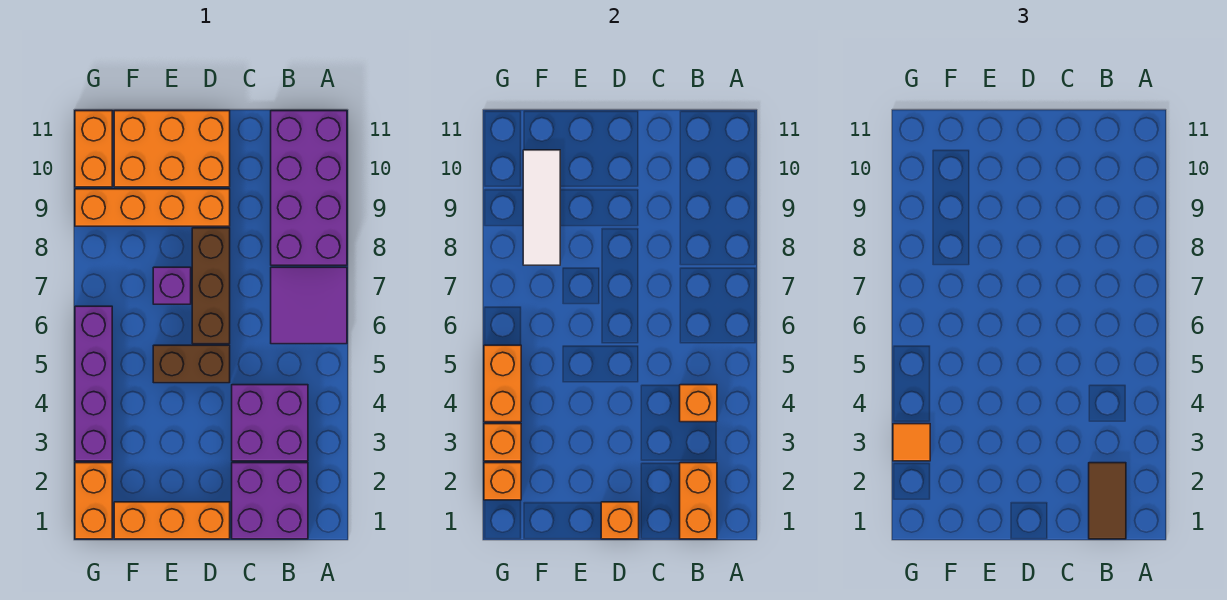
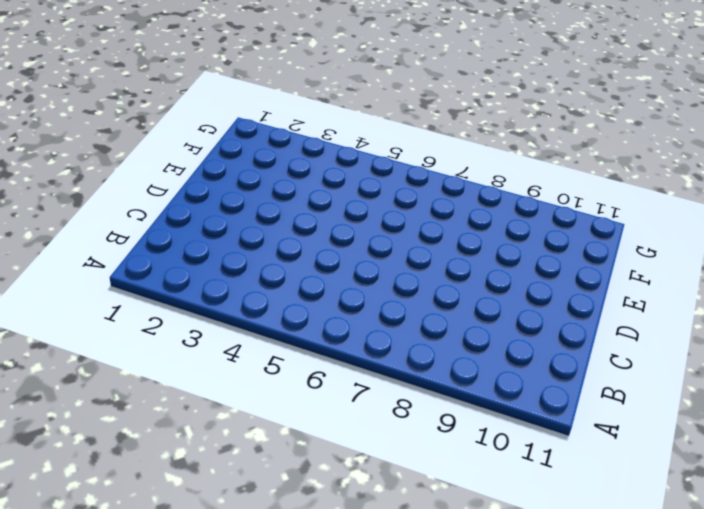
none -> purple tile A6:B7 level 1
none -> purple brick A8:B11 level 1
none -> purple brick B1:C2 level 1

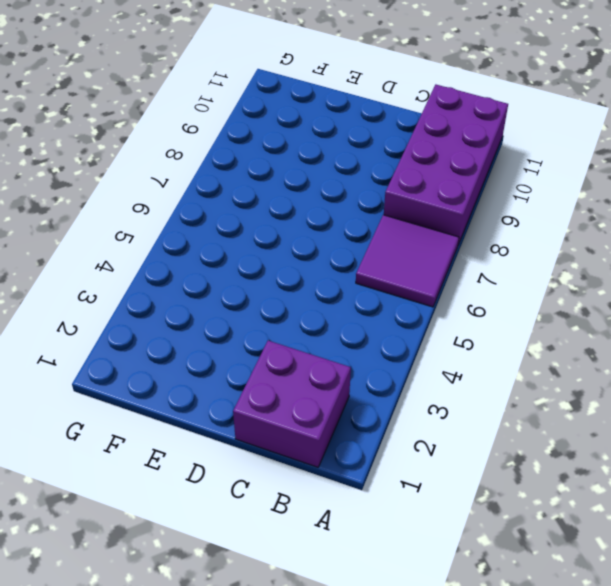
none -> purple brick B3:C4 level 1
none -> orange brick D1:F1 level 1
none -> brown brick D5:E5 level 1

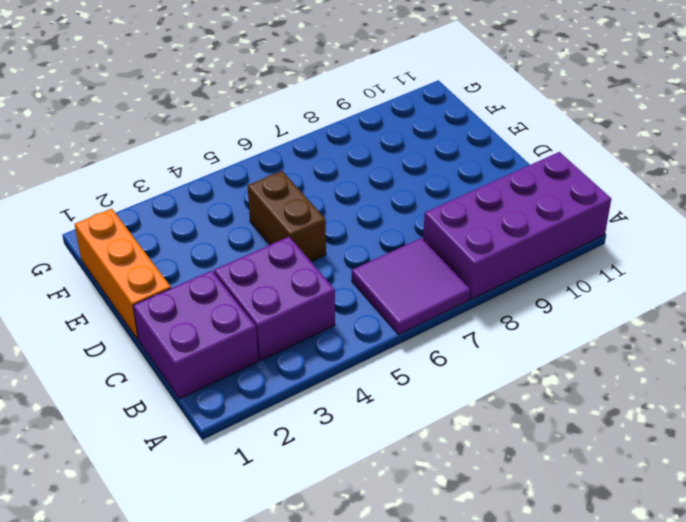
none -> brown brick D6:D8 level 1
none -> orange brick D9:G9 level 1
none -> orange brick D10:F11 level 1

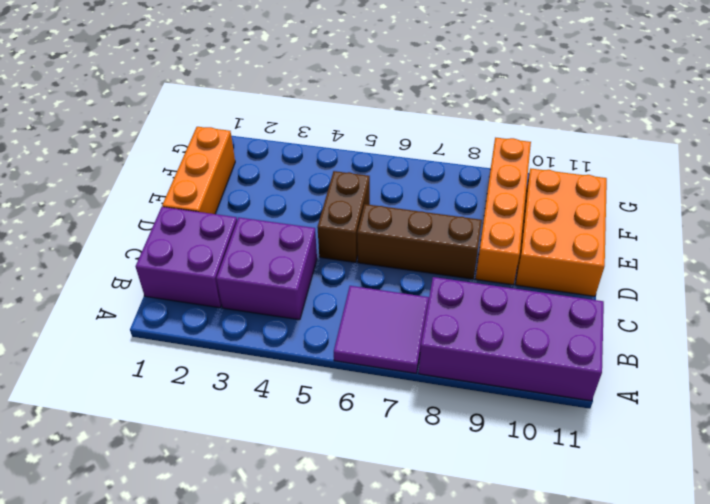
none -> purple brick E7 level 1
none -> orange brick G1:G2 level 1
none -> purple brick G3:G6 level 1

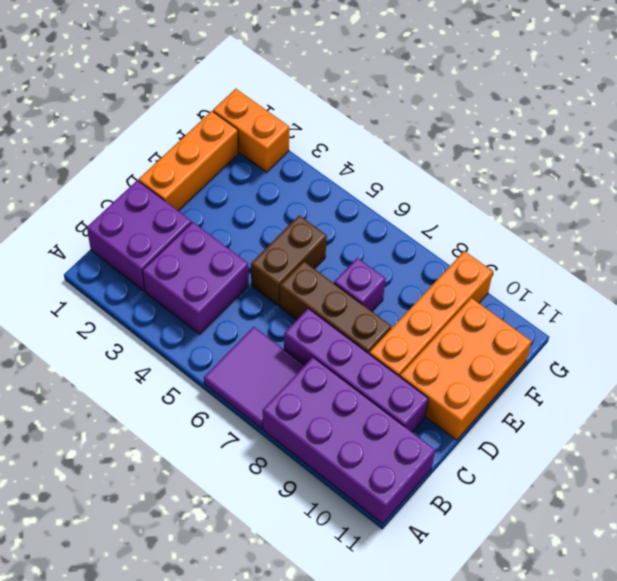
purple brick C7:C10 level 1 -> purple brick G3:G6 level 1
none -> orange brick G10:G11 level 1
none -> orange brick B1:B2 level 2
none -> orange brick B4 level 2

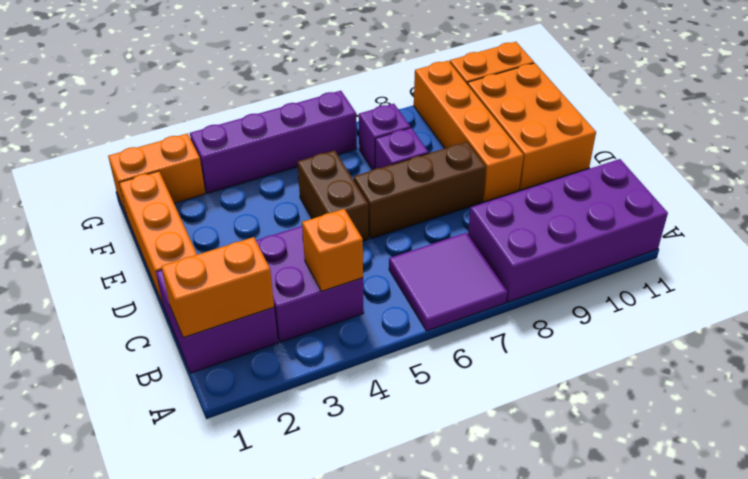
purple brick F7 level 1 -> none
none -> orange brick D1 level 2
none -> white tile F8:F10 level 2
none -> orange brick G2 level 2

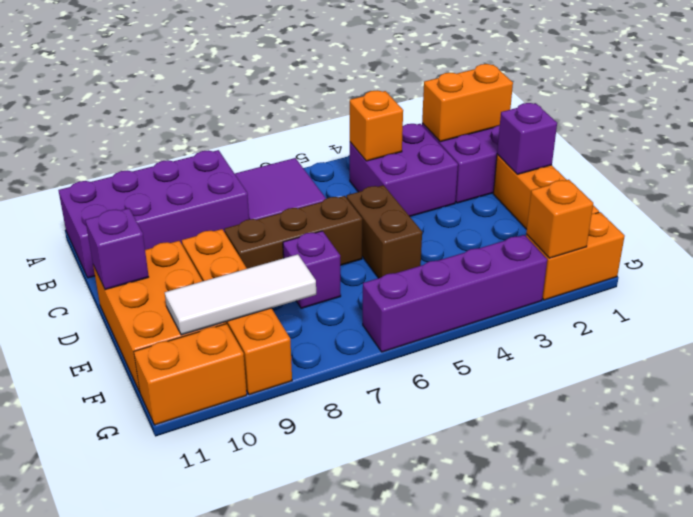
purple brick D1 level 2 -> orange brick D1 level 2
purple brick D11 level 2 -> none
none -> orange brick G3 level 2
none -> orange brick G4:G5 level 2
none -> brown tile B1:B2 level 3

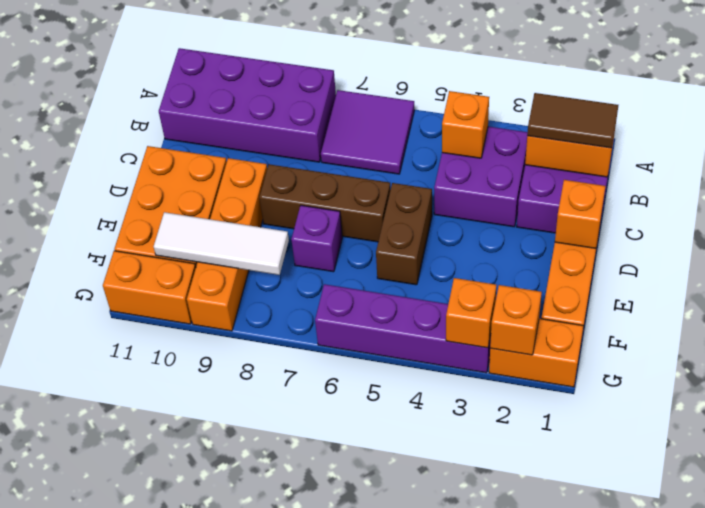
none -> orange brick G4:G5 level 2
none -> orange tile G3 level 3

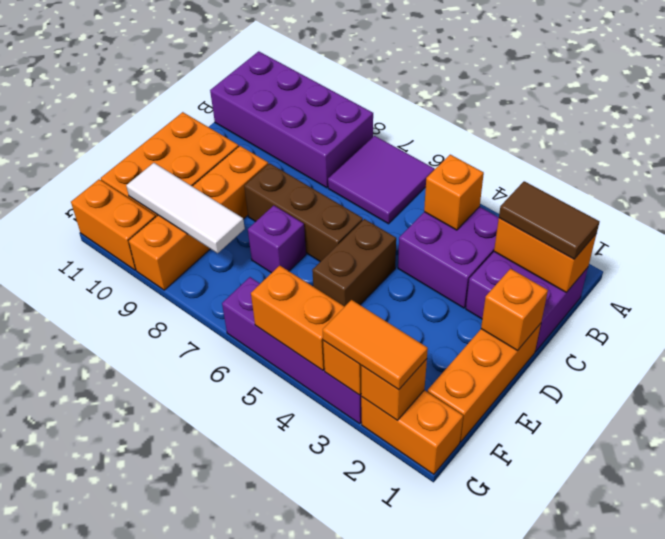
orange tile G2:G3 level 3 -> orange tile G3 level 3

